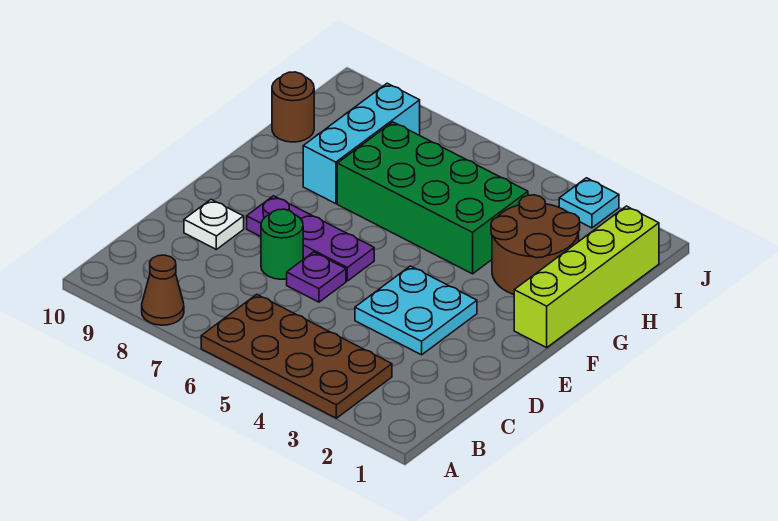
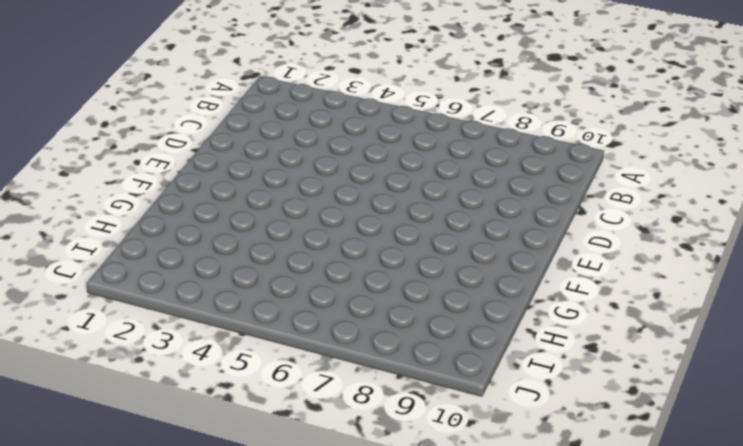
none -> brown plate A3:B6 level 1
none -> brown cone A8 level 1
none -> cyan plate D3:E4 level 1

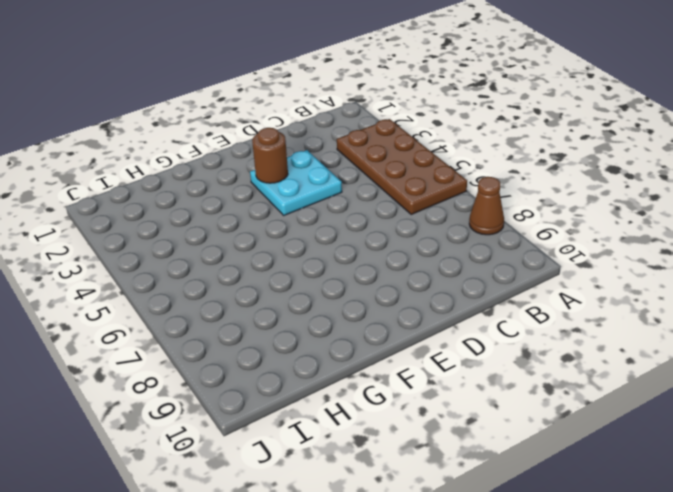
brown round brick E3 level 2 -> brown round brick H10 level 1
none -> purple plate D6 level 1
none -> green round brick D7 level 1
none -> white plate D9 level 1

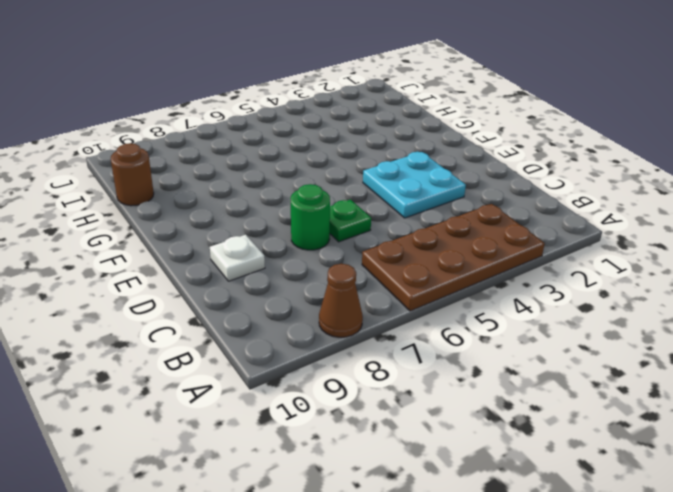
green plate D6 level 1 -> purple plate D6 level 1
none -> purple plate E6:E8 level 1
none -> lime brick F1:I1 level 1
none -> brown round brick G2:H3 level 1

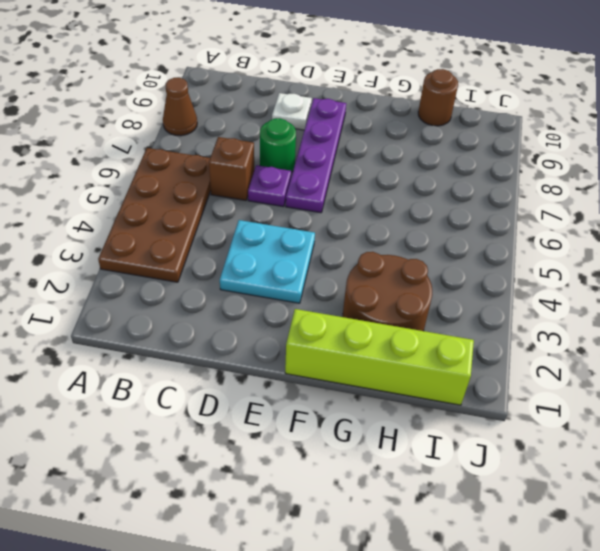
brown brick C6 level 1 -> none
purple plate E6:E9 level 1 -> purple plate E6:E8 level 1
none -> green brick G4:H7 level 1
none -> cyan brick G8:I8 level 1
none -> cyan plate J3 level 1

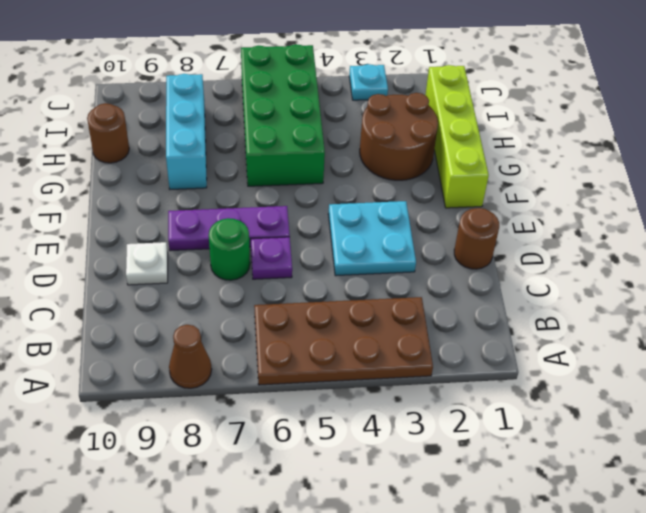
brown round brick D1 level 1 -> none
green brick G5:J6 level 1 -> green brick G4:H7 level 1

